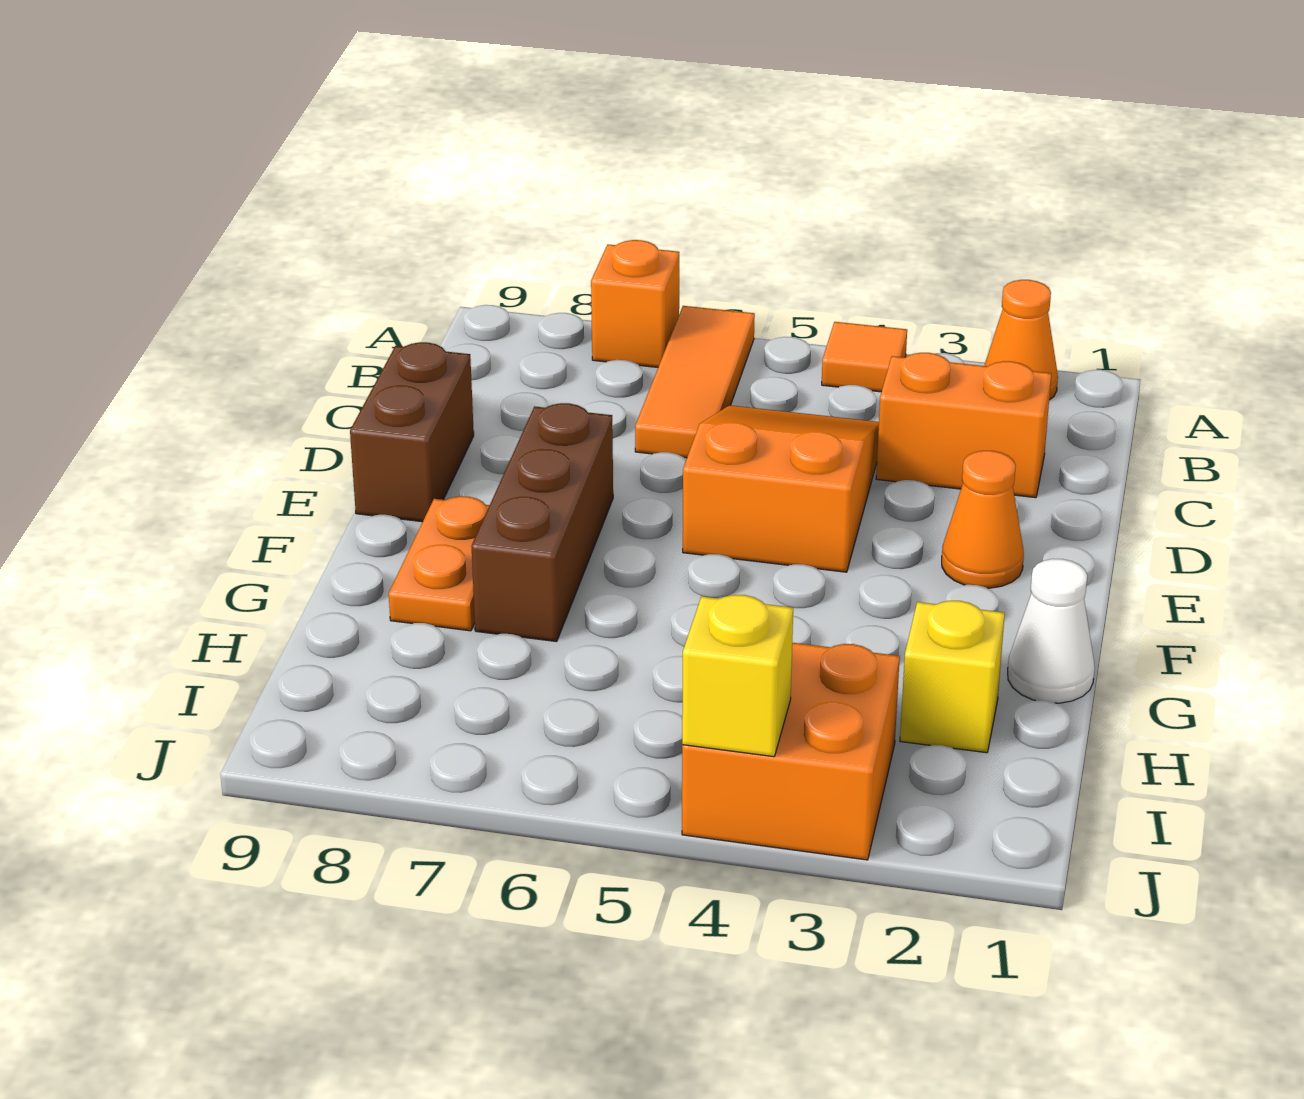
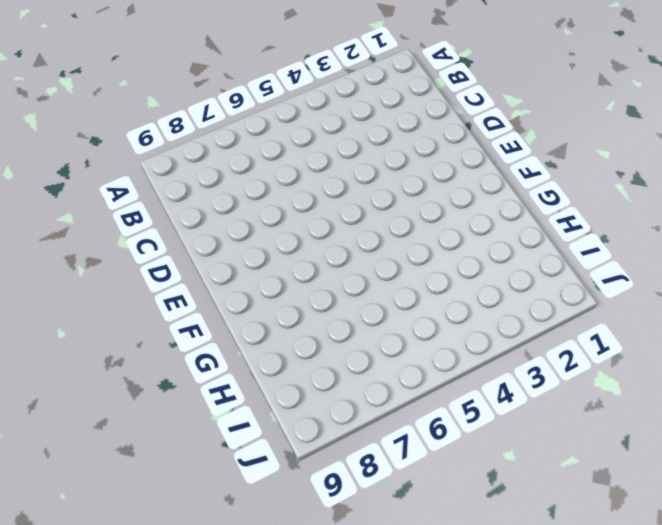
none -> orange cone A2 level 1
none -> orange tile A4 level 1
none -> orange tile A6:C6 level 1

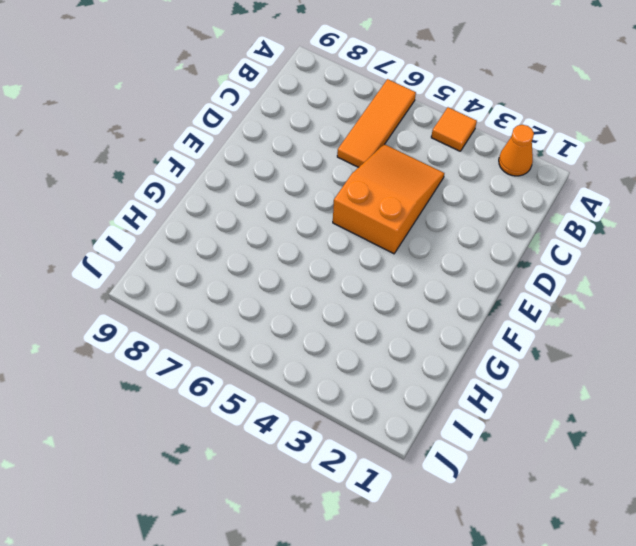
none -> orange brick A7 level 1
none -> orange brick C2:C3 level 1
none -> brown brick D9:E9 level 1

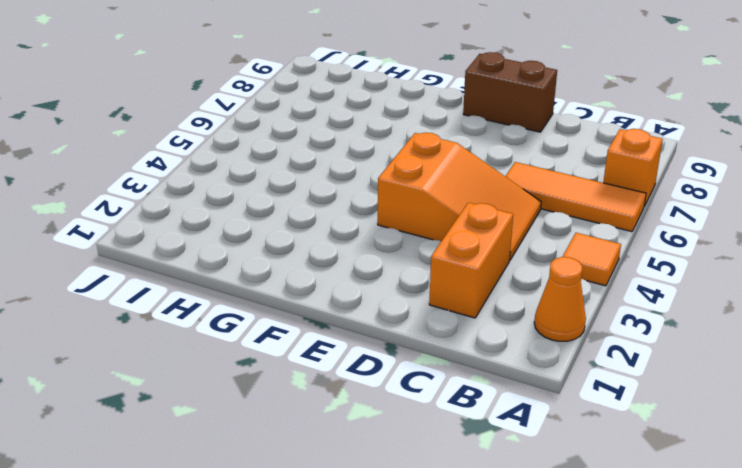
none -> orange cone E2 level 1
none -> brown brick E7:G7 level 1
none -> orange plate F8:G8 level 1

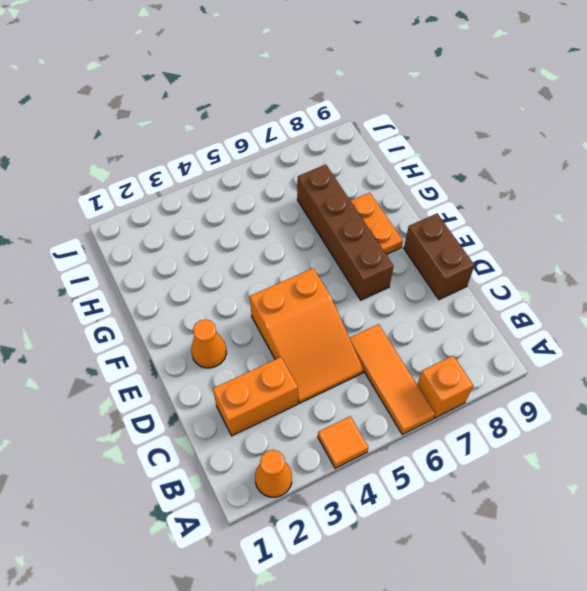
brown brick E7:H7 level 1 -> brown brick E7:G7 level 1
none -> white cone G1 level 1
none -> yellow brick H2 level 1
none -> orange brick I3:J4 level 1

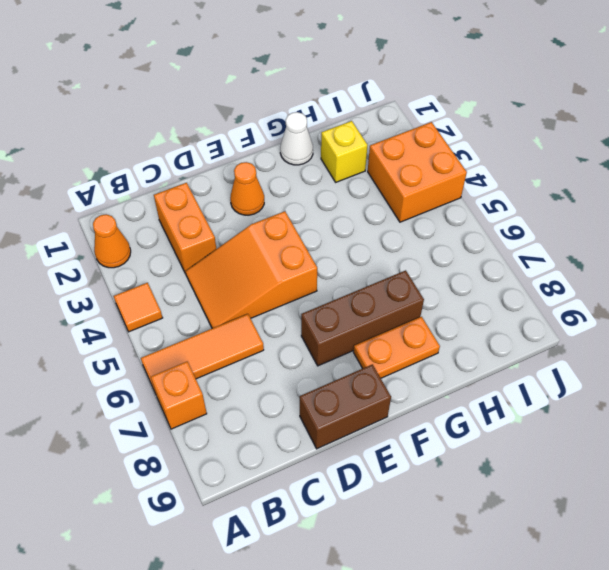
none -> yellow brick J4 level 2

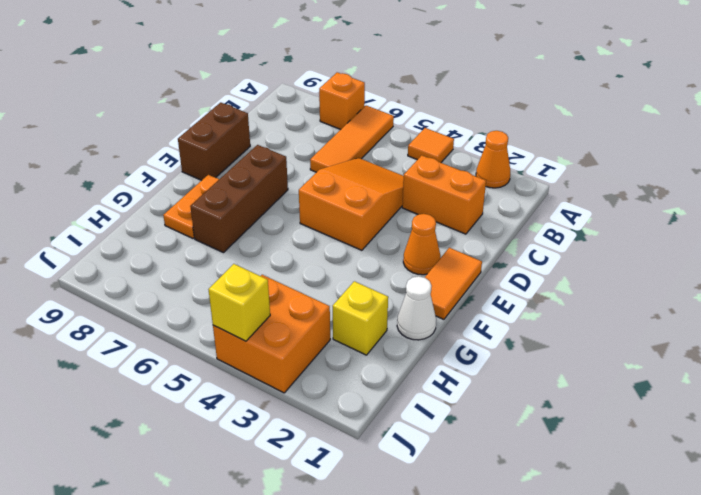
orange tile E1:F1 level 1 -> none

